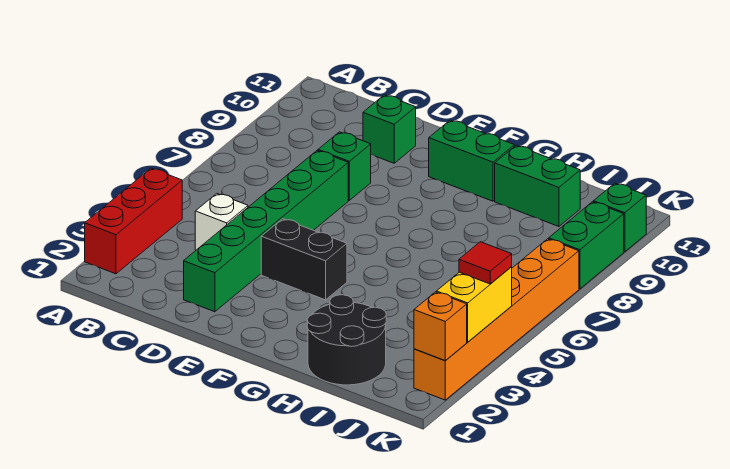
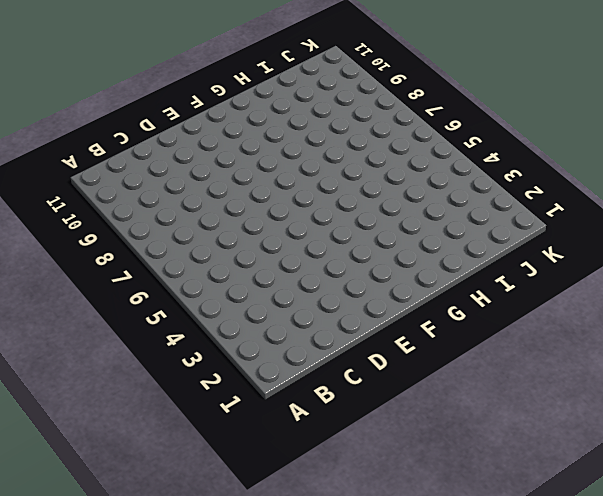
none -> red brick A2:A4 level 1
none -> white brick C4 level 1
none -> green brick D2:D7 level 1

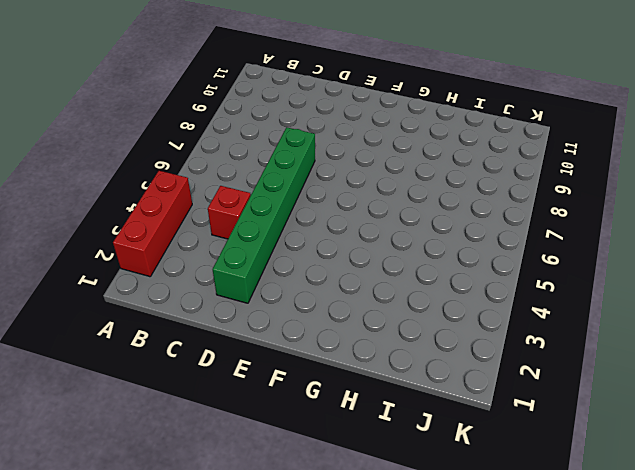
red brick C4 level 1 -> white brick C4 level 1
none -> green brick D8 level 1
none -> green brick D10 level 1
none -> black brick E4:F4 level 1

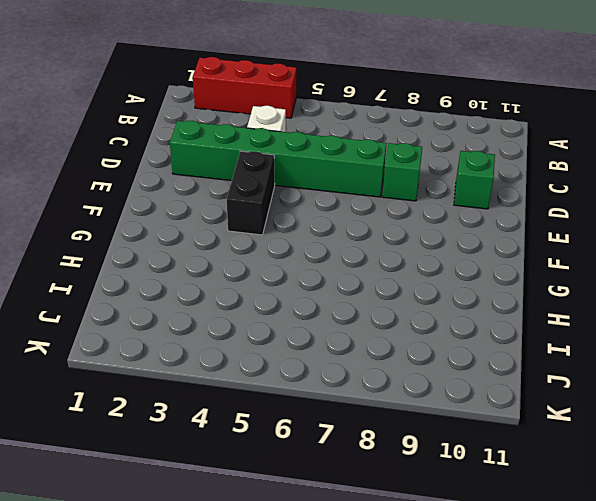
none -> green brick F10:G10 level 1
none -> black round brick H1:I2 level 1
none -> green brick H10:I10 level 1

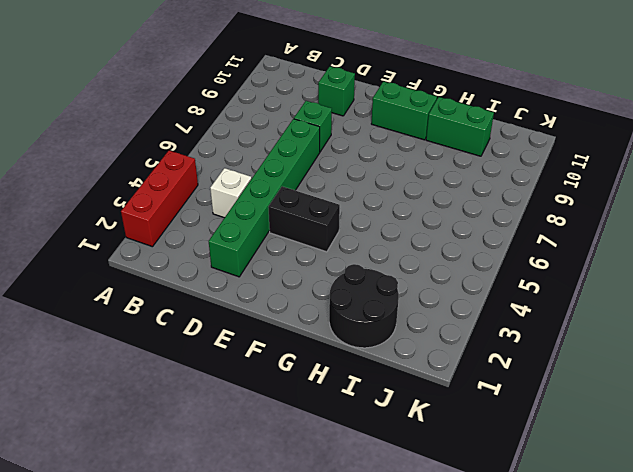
none -> orange brick K2:K7 level 1
none -> green brick K8:K9 level 1
none -> green brick K10 level 1

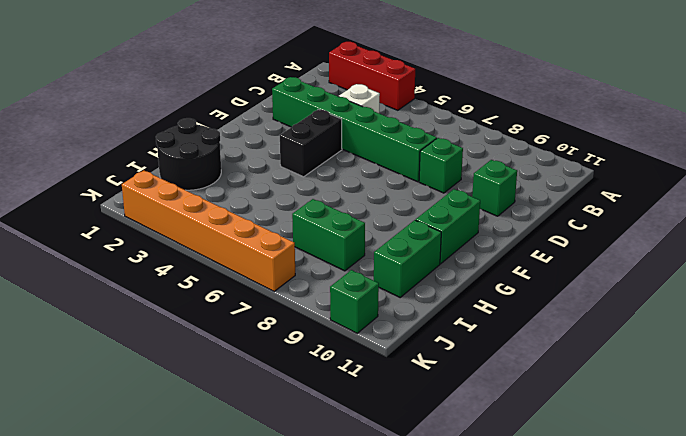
green brick I7:I8 level 1 -> green brick K8:K9 level 1
none -> orange brick K2 level 2
none -> yellow brick K3:K4 level 2
none -> red tile K4 level 3

